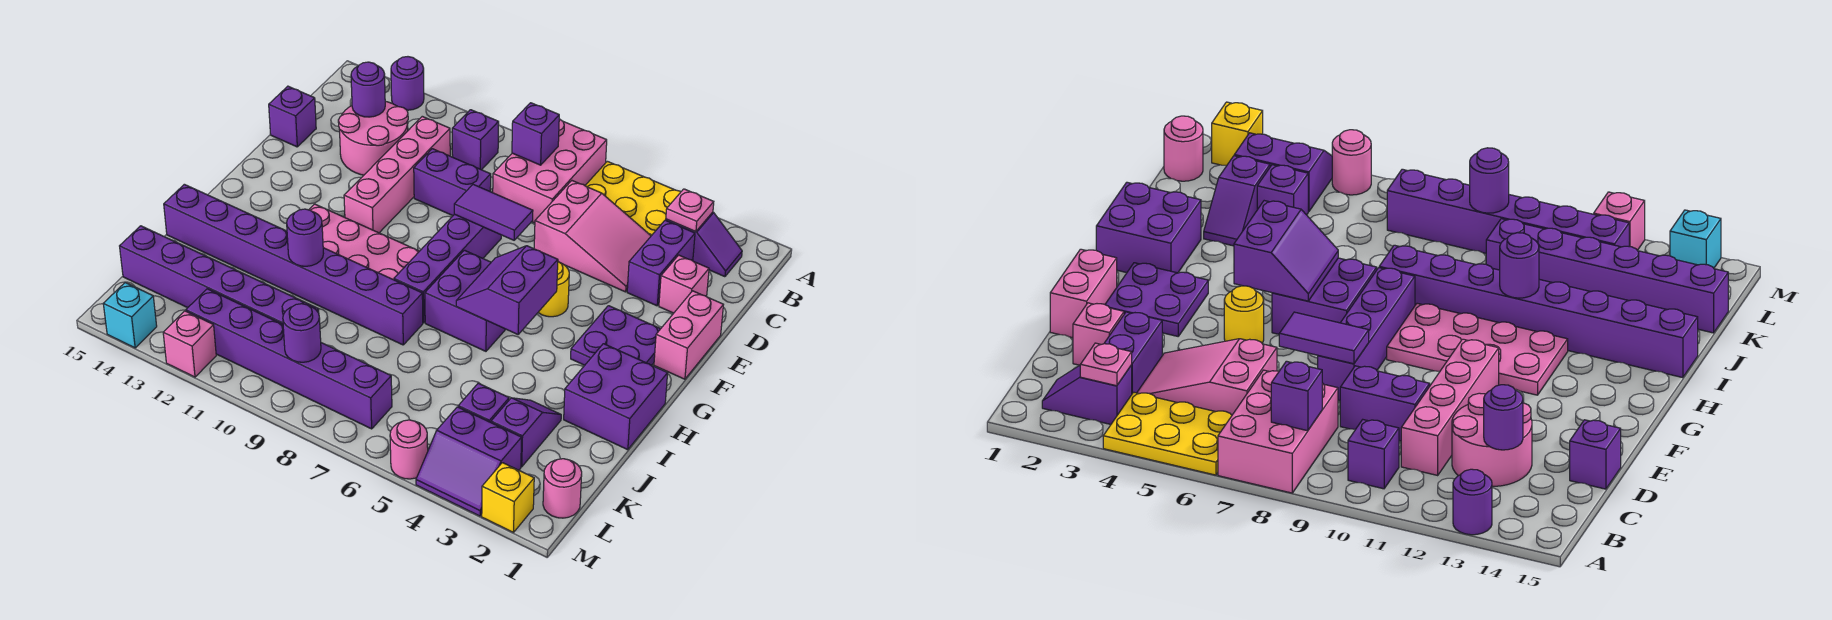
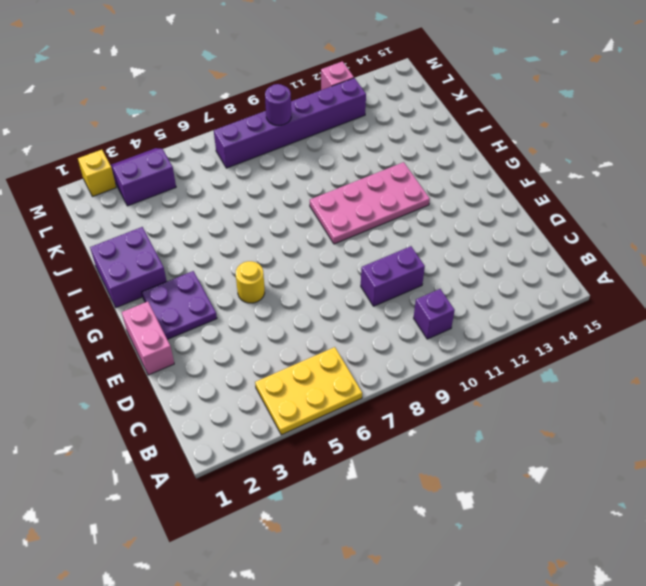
none -> pink brick A7:C8 level 1
none -> purple round brick A13 level 1
none -> purple slope B2:B3 level 1 top 3
none -> purple brick C3:D3 level 1

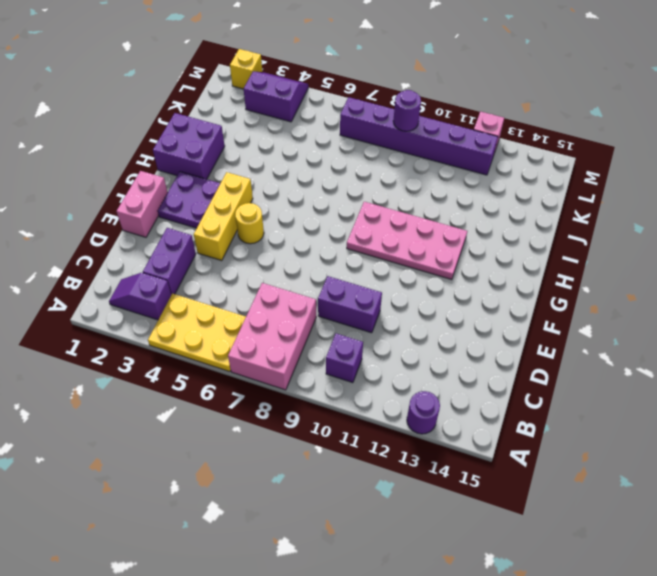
yellow brick E4:G4 level 1 -> none
none -> pink slope C4:D6 level 1 top 6
none -> pink brick C11:F11 level 1
none -> pink round brick C12:D13 level 1
none -> pink brick D2 level 1

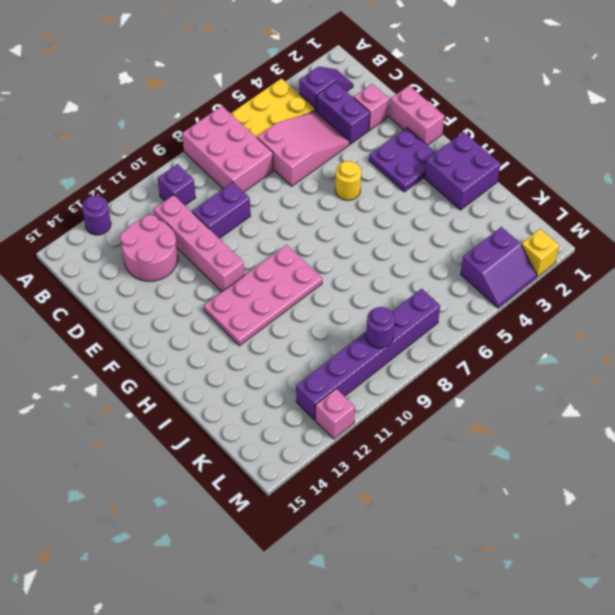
none -> purple brick D15 level 1
none -> purple brick E8:H8 level 1
none -> purple brick G6:H7 level 1
none -> purple brick I8:I15 level 1

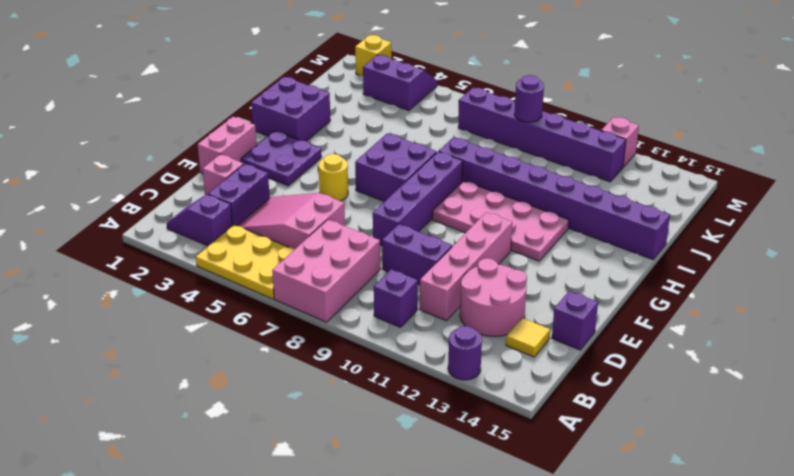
yellow tile C14 level 1 -> none
none -> purple slope J3:K3 level 1 top K
none -> purple brick K4 level 1
none -> purple brick K10:K15 level 1
none -> pink round brick L1 level 1

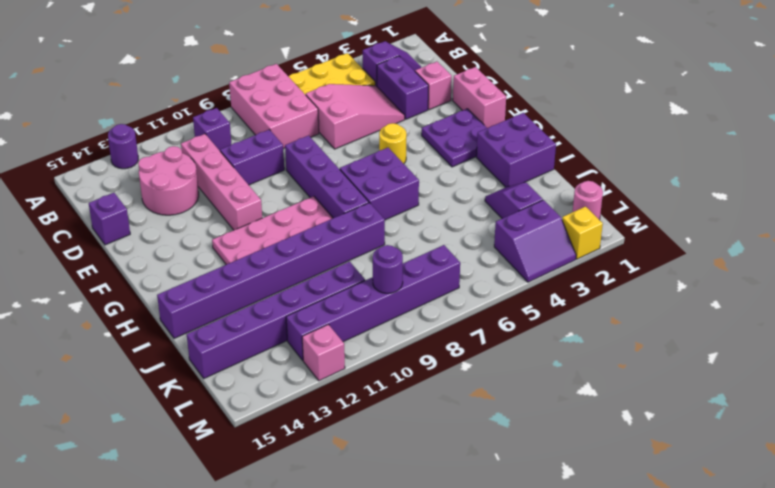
none -> purple brick K4 level 1
none -> pink round brick M5 level 1
none -> cyan brick M14 level 1
none -> pink plate B3 level 2

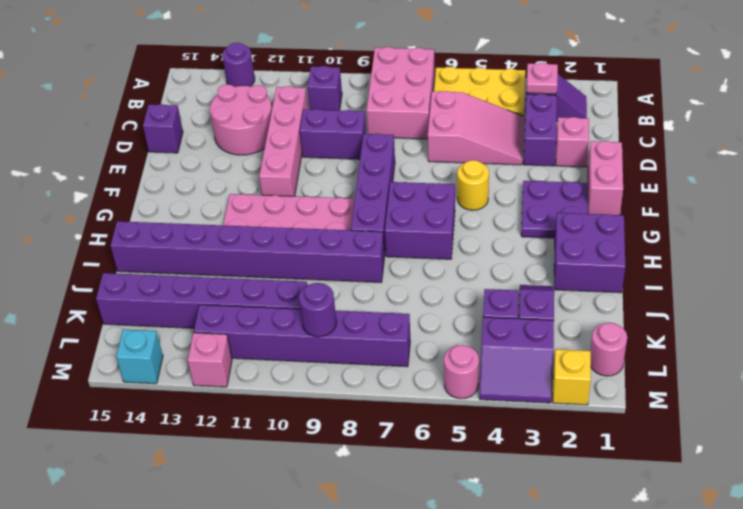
none -> purple brick B8 level 2
none -> purple round brick C13 level 2
none -> purple tile E7:E8 level 2
none -> purple slope G5:H6 level 2 top 5

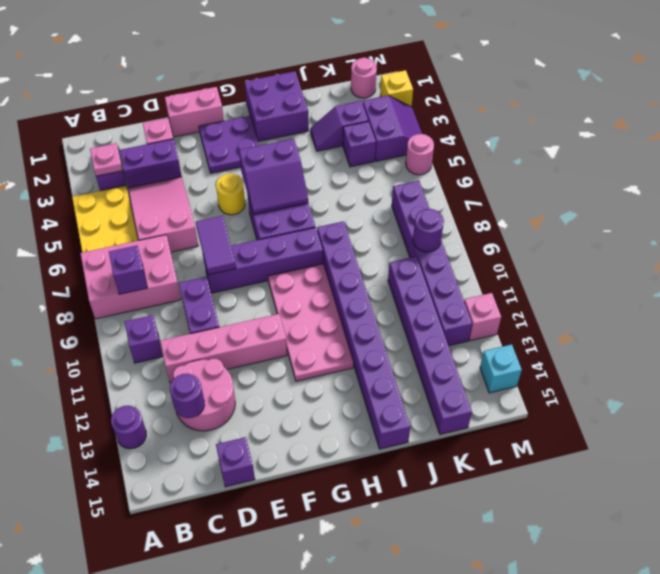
none -> purple round brick I11 level 2

